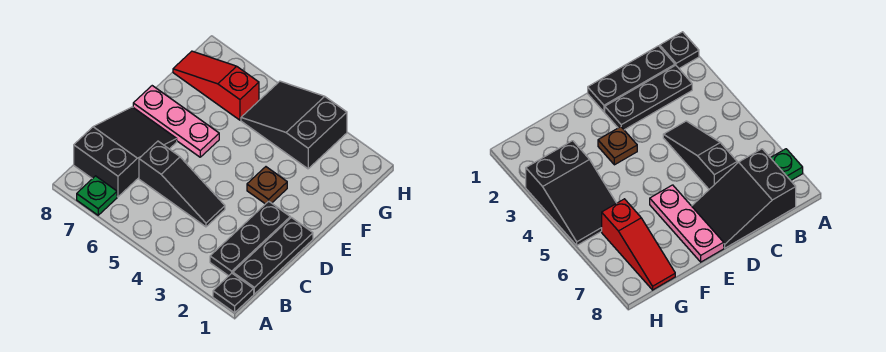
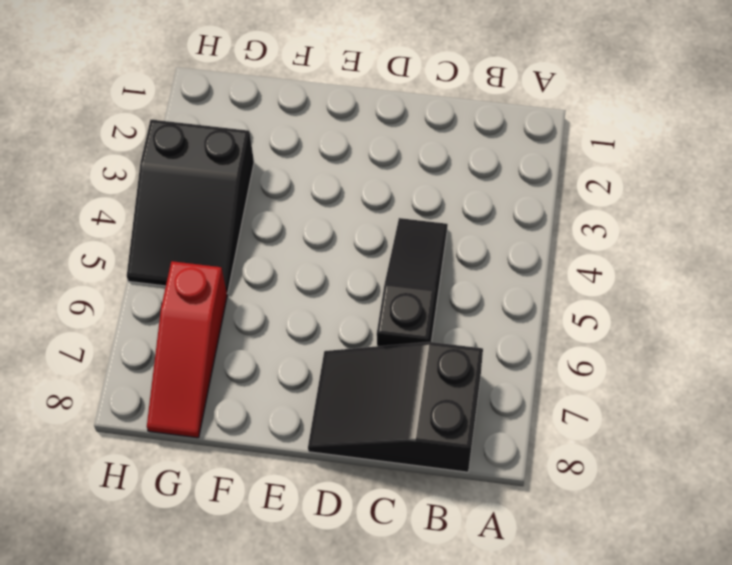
none -> black plate A1 level 1
none -> green plate A7 level 1

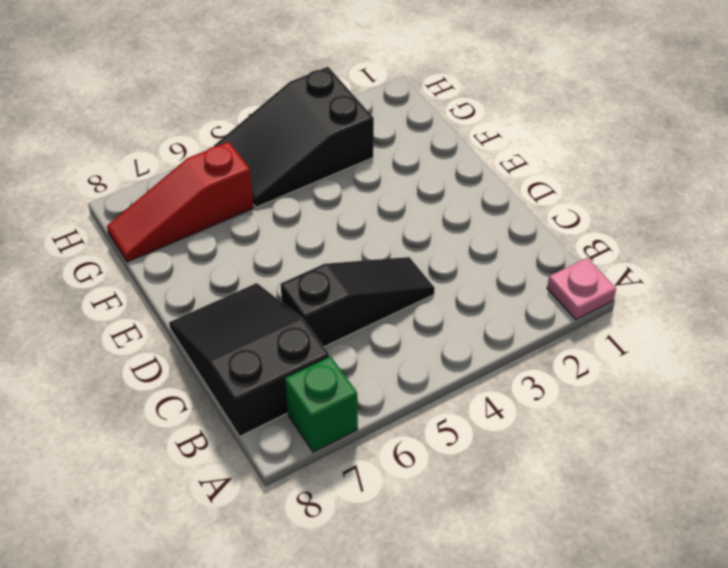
pink plate A1 level 1 -> black plate A1 level 1
green brick A7 level 1 -> green plate A7 level 1
none -> black plate B1:D1 level 1
none -> black plate B2:D2 level 1

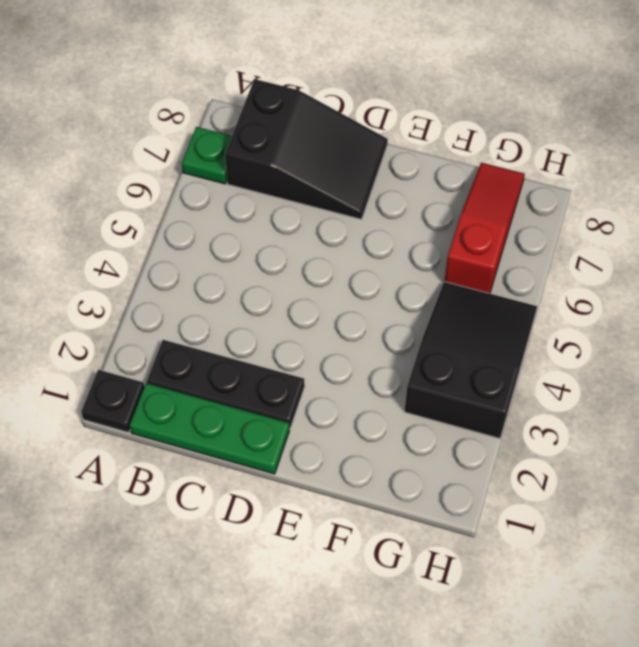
green plate B1:D1 level 1 -> black plate B1:D1 level 1
none -> black slope C4:C6 level 1 top 6
none -> brown plate E3 level 1

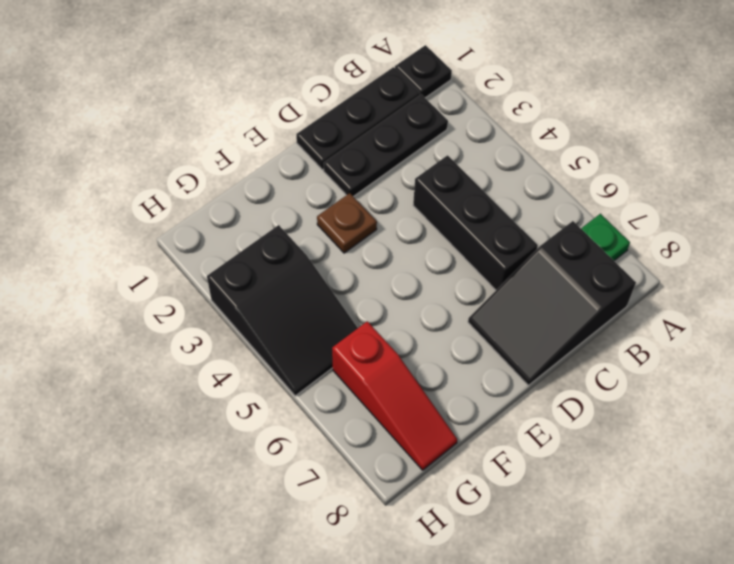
black brick C4:C6 level 1 -> black slope C4:C6 level 1 top 6
none -> pink plate E6:E8 level 1

